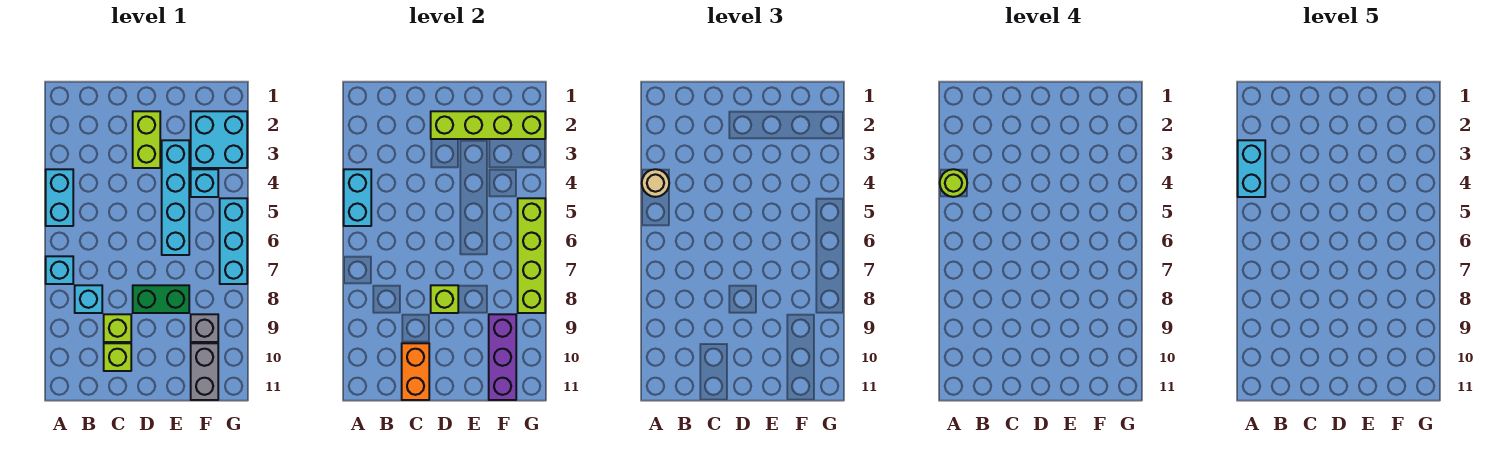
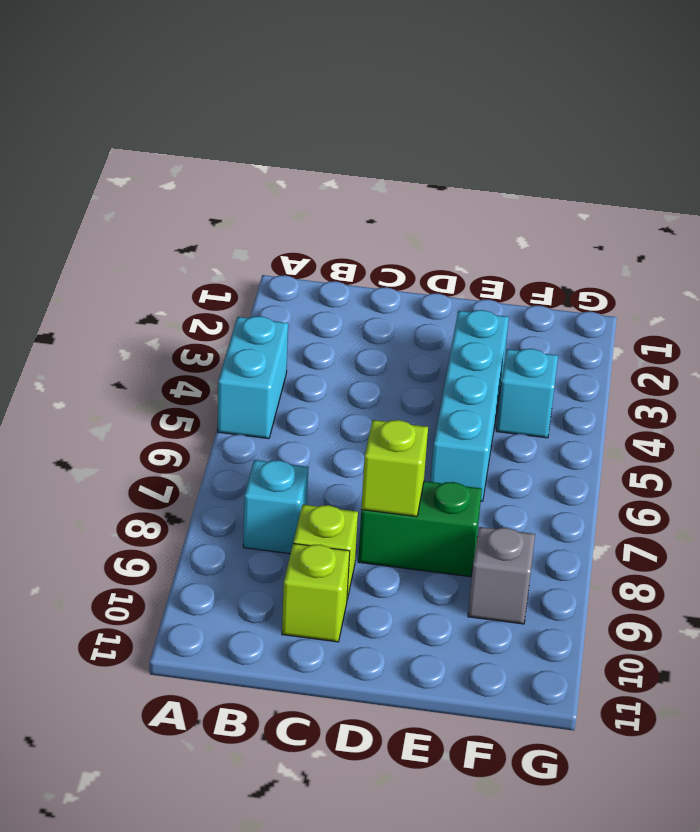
none -> cyan brick A7 level 1
none -> lime brick D2:D3 level 1
none -> cyan brick F2:G3 level 1

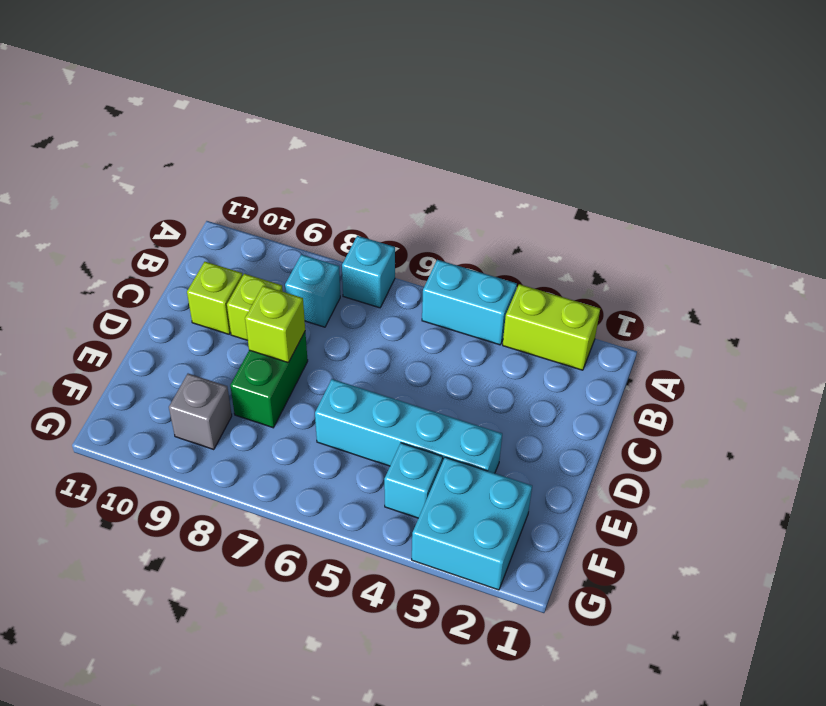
lime brick A2:A3 level 1 -> lime brick D2:D3 level 1
none -> grey brick F10:F11 level 1
none -> cyan brick G5:G7 level 1
none -> cyan brick A4:A5 level 2

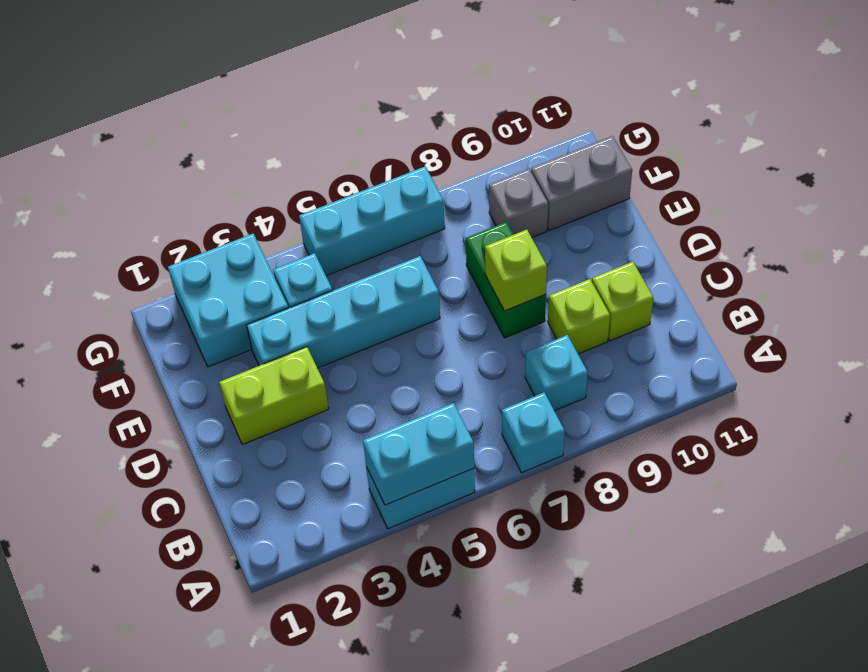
none -> orange brick C10:C11 level 2
none -> lime brick D2:G2 level 2
none -> purple brick F9:F11 level 2

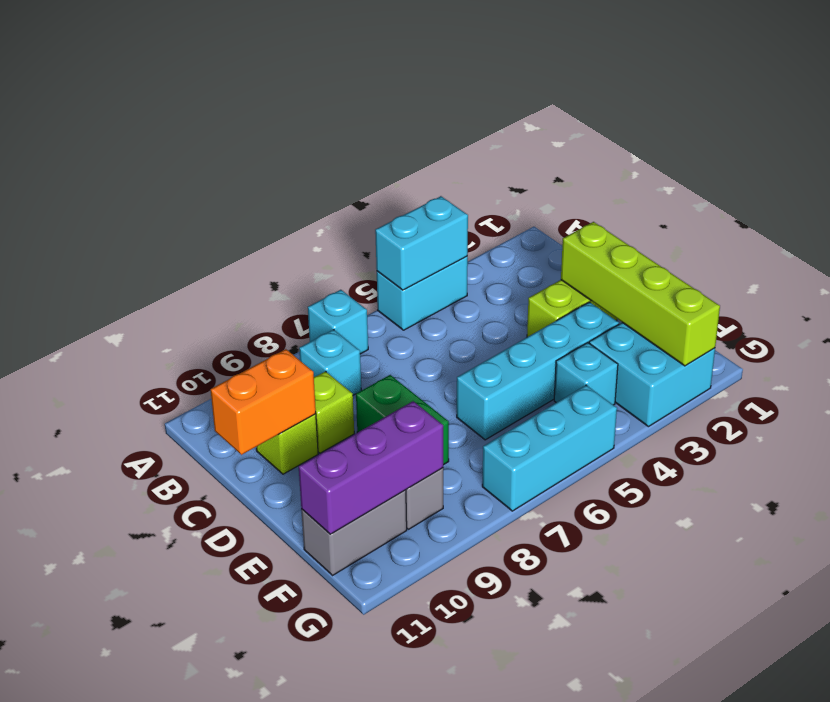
none -> lime brick D8 level 2
none -> lime brick G5:G8 level 2
none -> tan round brick A4 level 3

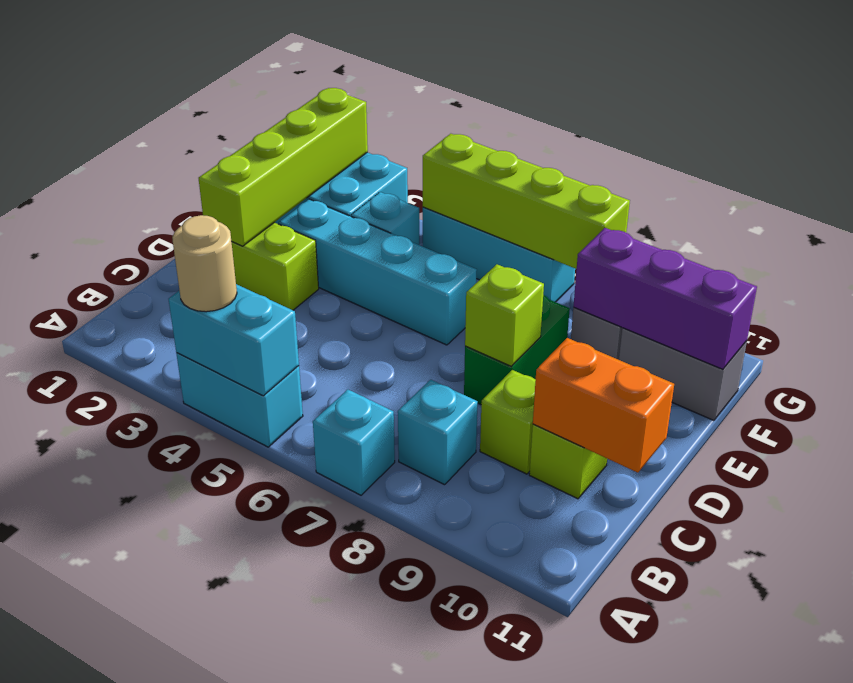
none -> lime round brick A4 level 4
none -> cyan brick A3:A4 level 5

